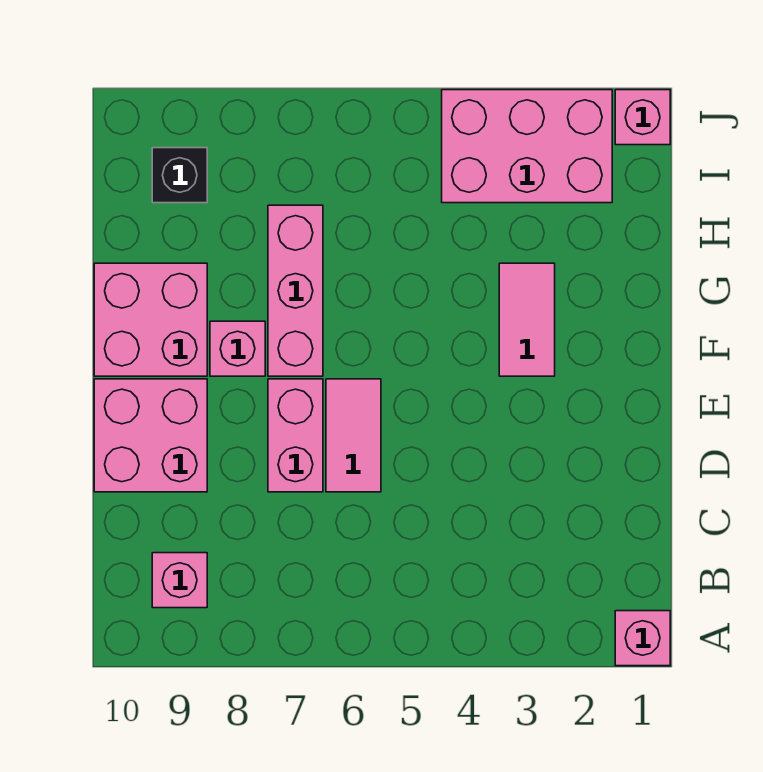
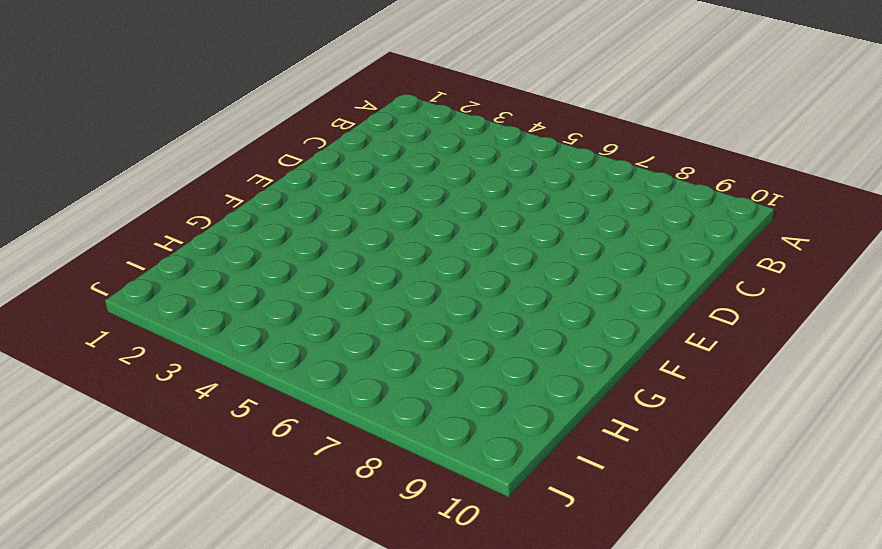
none -> pink brick A1 level 1
none -> pink brick B9 level 1
none -> pink tile D6:E6 level 1

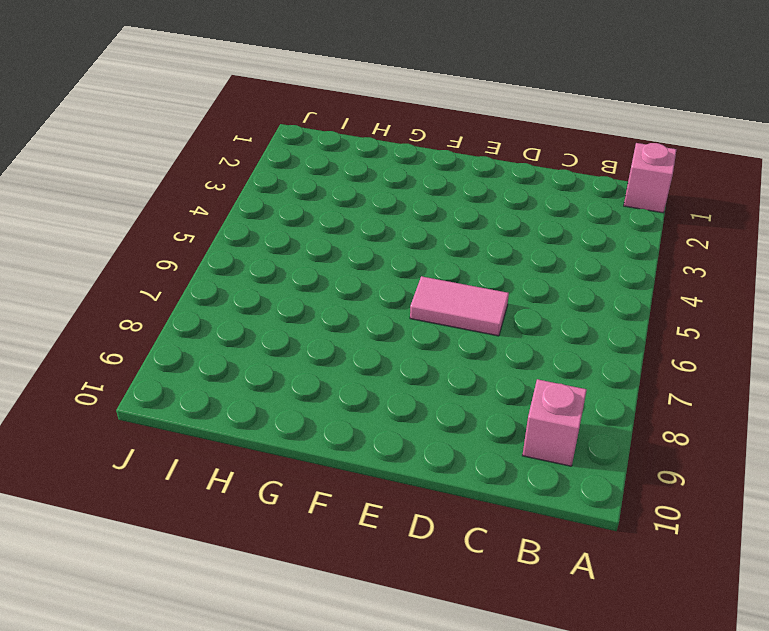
none -> pink brick D7:E7 level 1
none -> pink brick D9:E10 level 1
none -> pink tile F3:G3 level 1

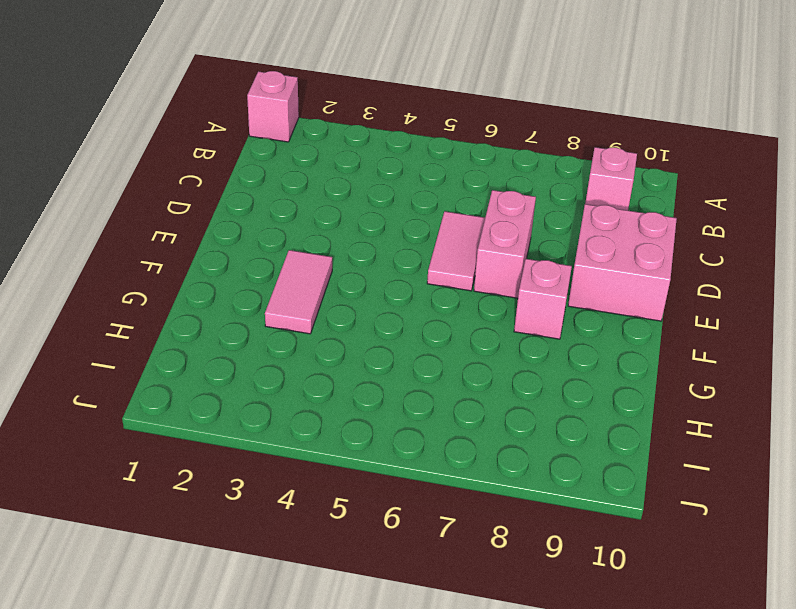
none -> pink brick F7:H7 level 1
none -> pink brick F9:G10 level 1
none -> pink brick I2:J4 level 1

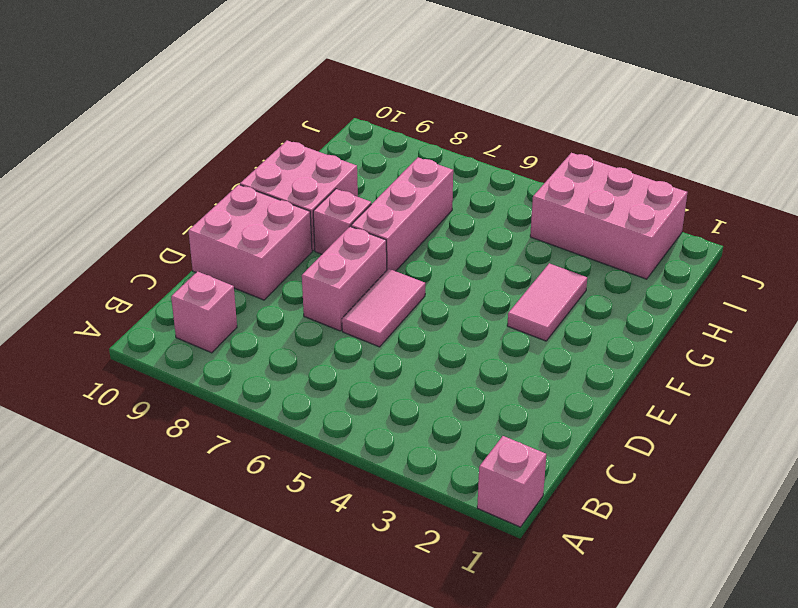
none -> black brick I9 level 1
none -> pink brick J1 level 1

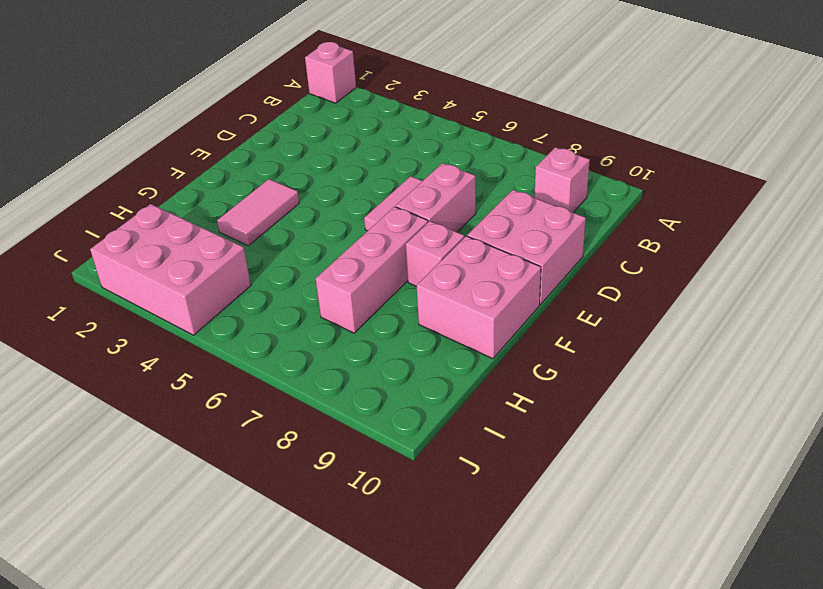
none -> black brick I9 level 1
none -> pink brick J1 level 1

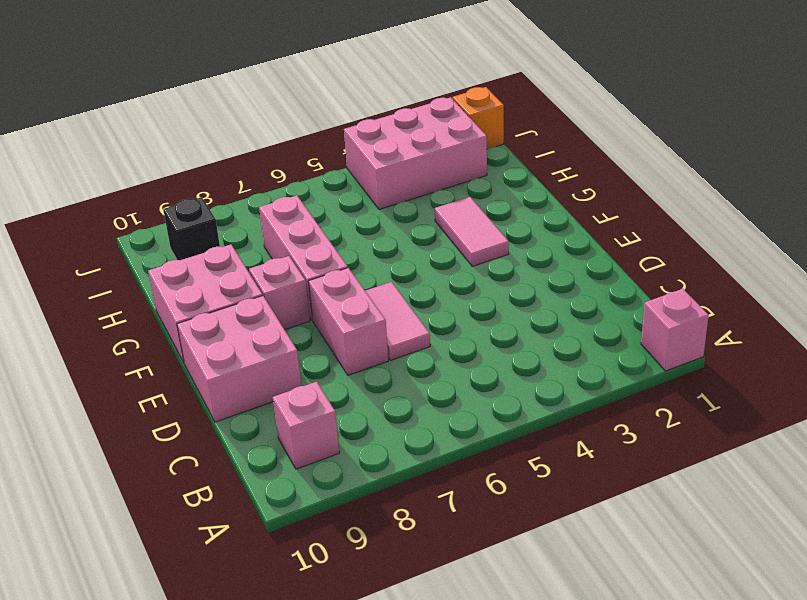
orange brick J1 level 1 -> pink brick J1 level 1

